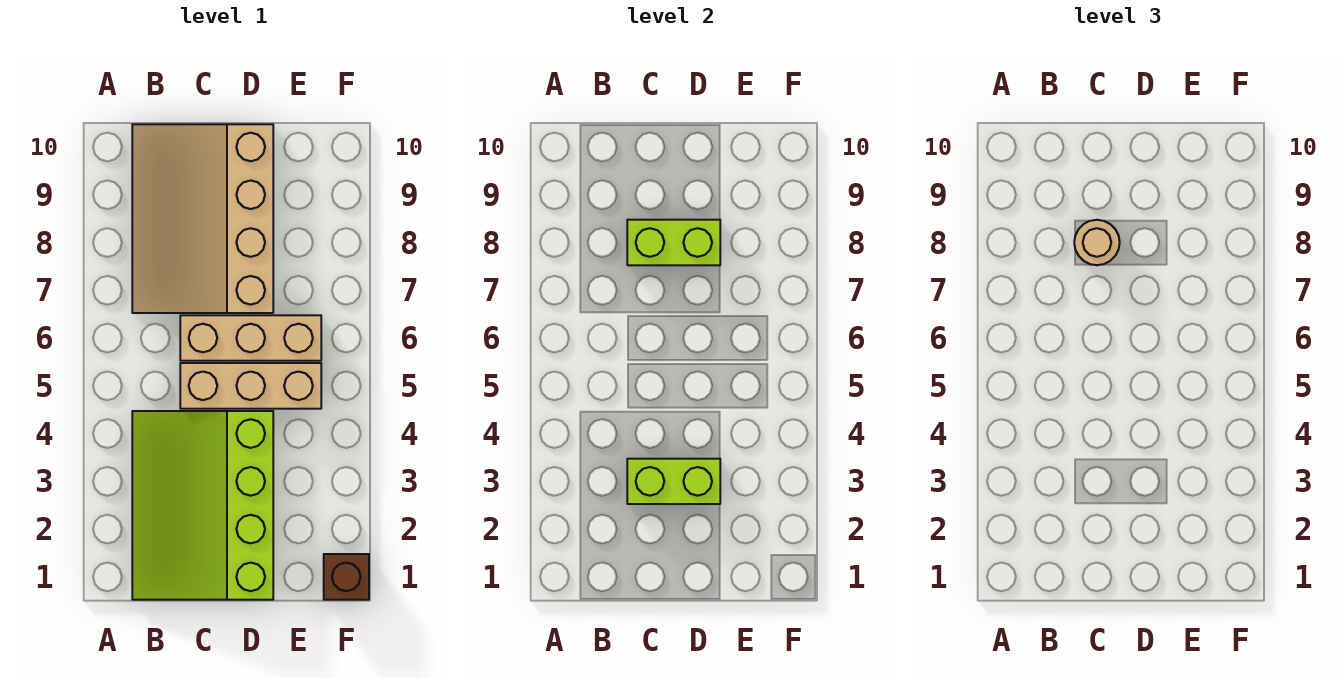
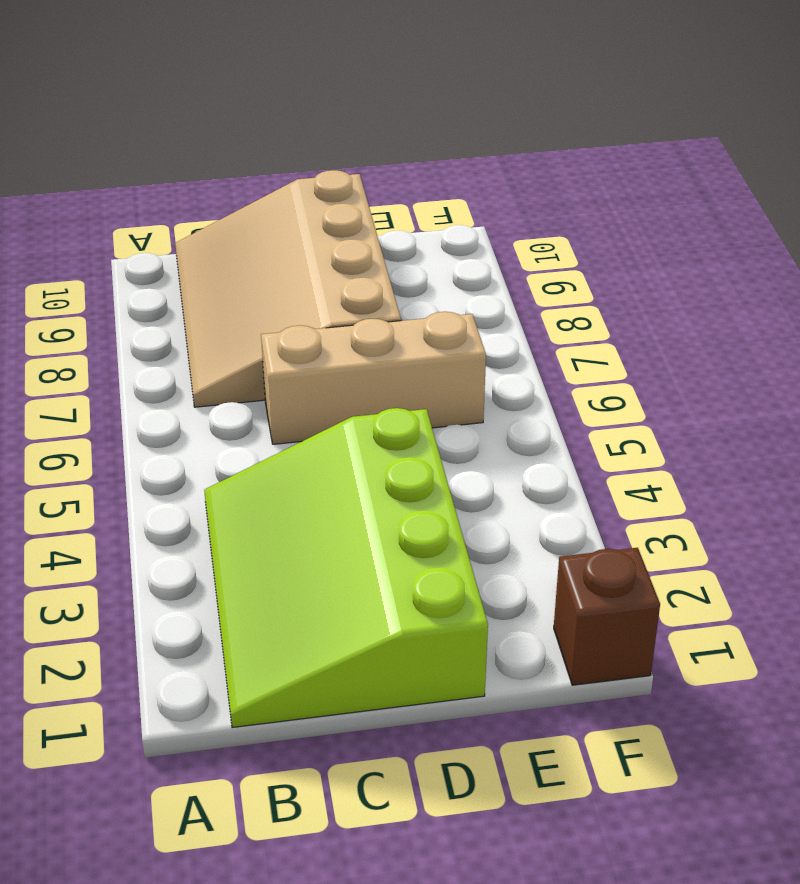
none -> tan brick C5:E5 level 1
none -> lime brick C3:D3 level 2

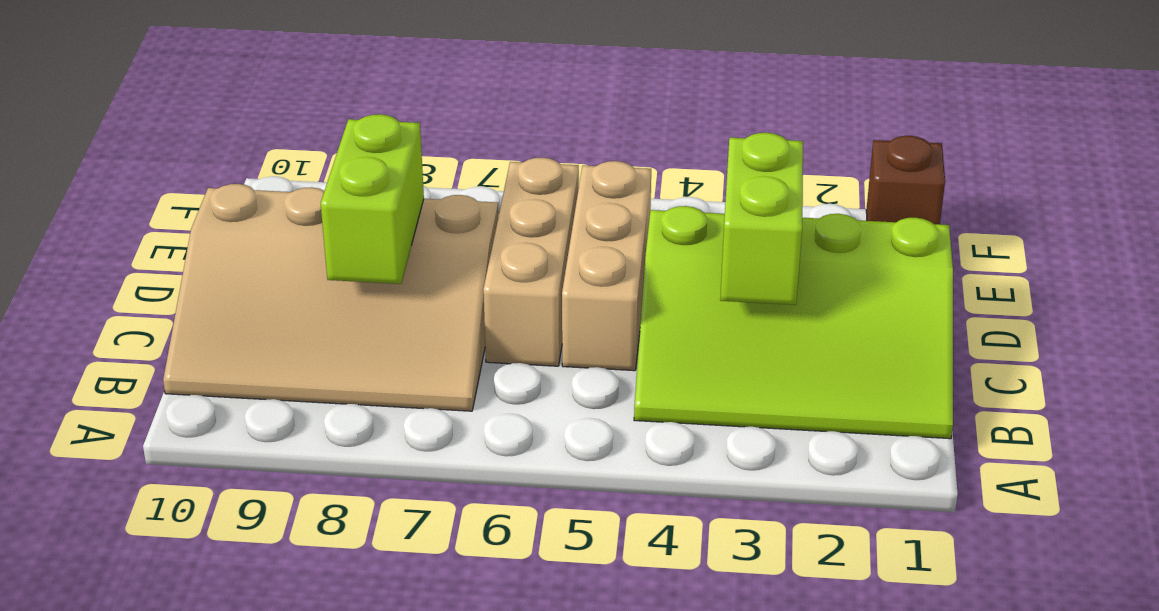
none -> tan round brick C8 level 3

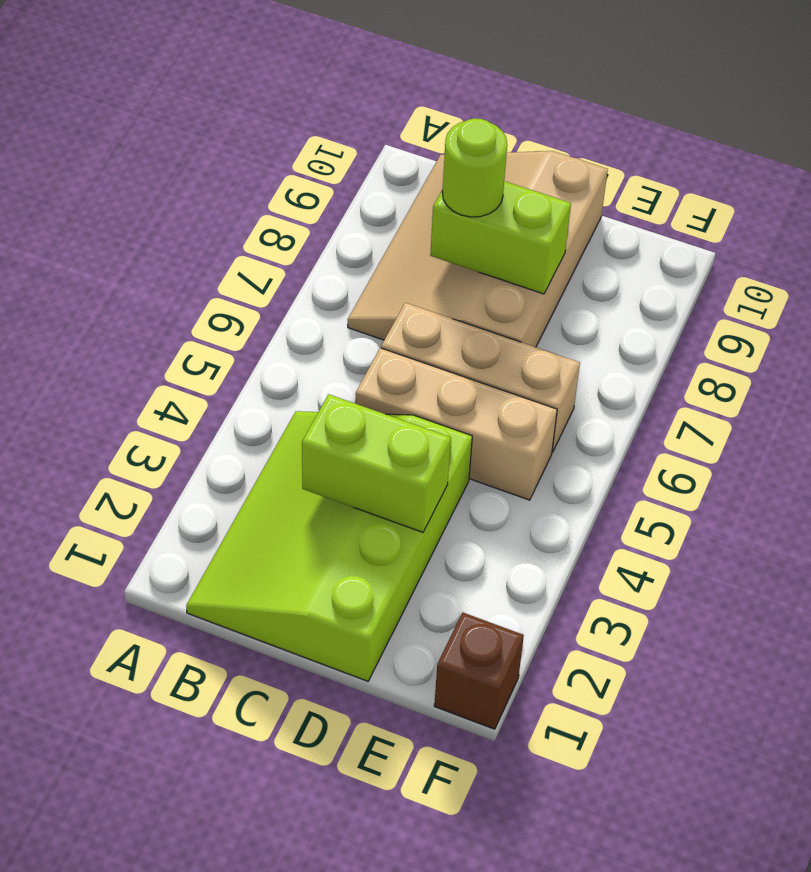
lime round brick C8 level 3 -> tan round brick C8 level 3

